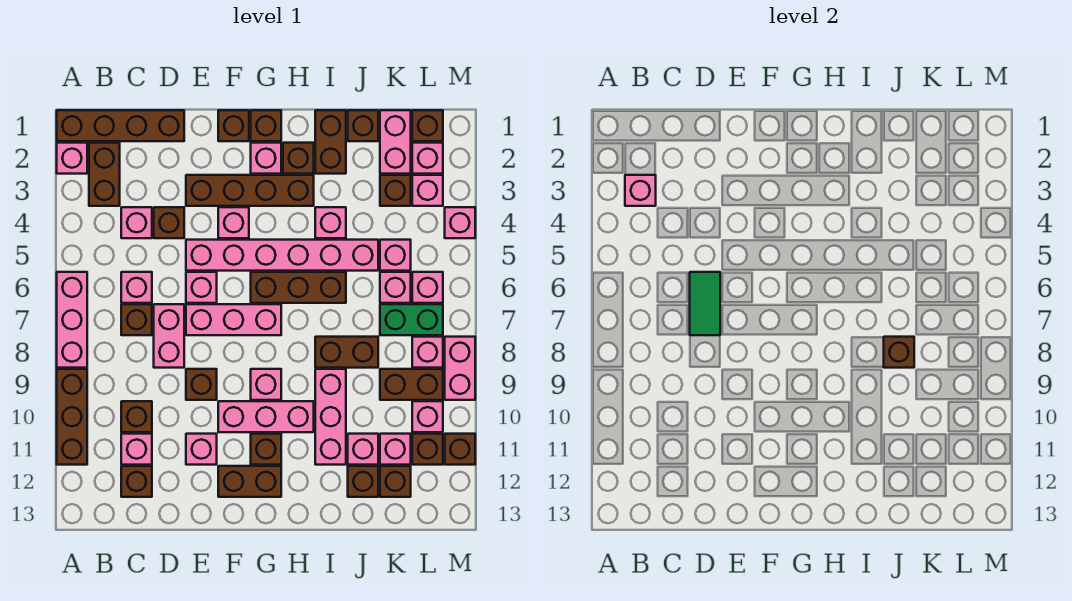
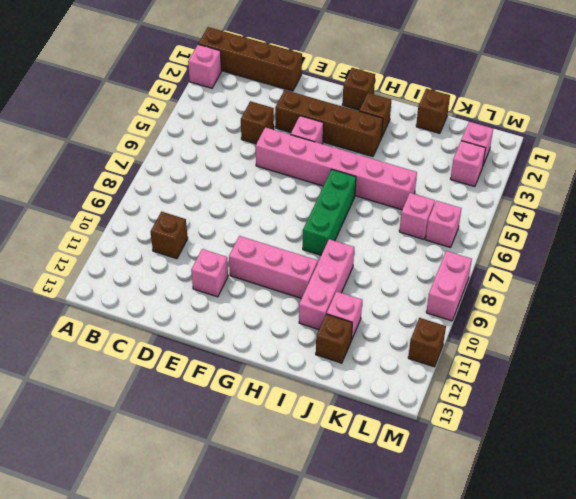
green brick H6:H8 level 1 -> brown brick G6:I6 level 1
none -> pink brick A6:A8 level 1
none -> brown brick A9:A11 level 1
none -> brown brick B2:B3 level 1
none -> pink brick C4 level 1

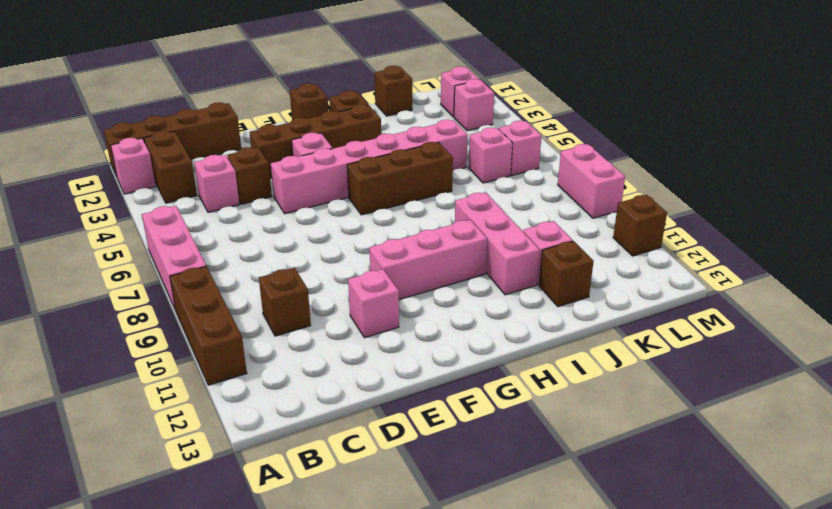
none -> pink brick C6 level 1
none -> brown brick C7 level 1
none -> pink brick C11 level 1
none -> brown brick C12 level 1

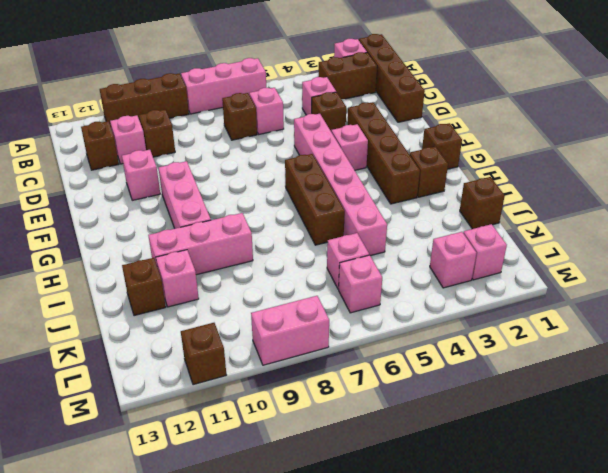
none -> pink brick D7:D8 level 1
none -> pink brick E6 level 1
none -> pink brick E7:G7 level 1
none -> brown brick E9 level 1

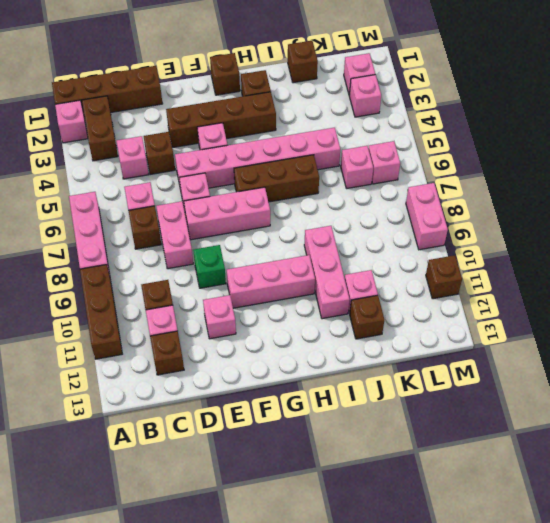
green brick E9 level 1 -> brown brick E9 level 1
none -> brown brick F1 level 1
none -> brown brick F12:G12 level 1
none -> pink brick G2 level 1
none -> pink brick G9 level 1

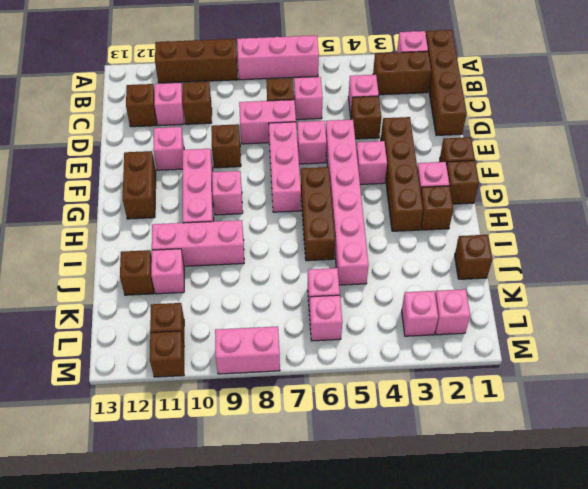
none -> brown brick G11 level 1
none -> brown brick I1:I2 level 1
none -> pink brick I4 level 1
none -> brown brick I8:J8 level 1

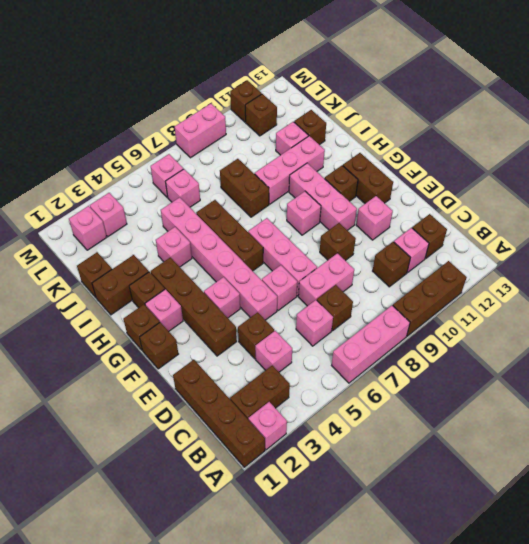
none -> pink brick K1:K2 level 1
none -> brown brick K3 level 1
none -> pink brick K5 level 1
none -> green brick K7:L7 level 1

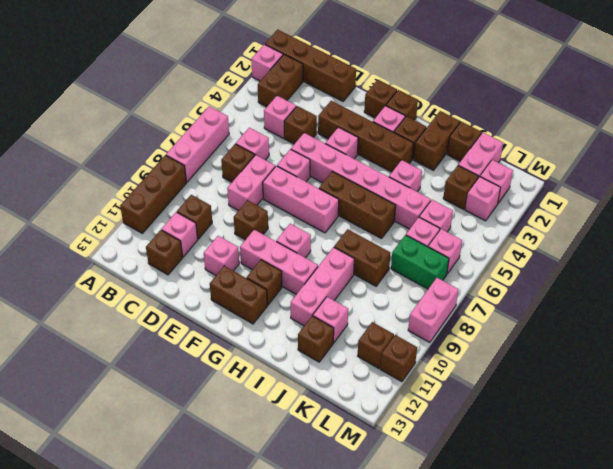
none -> brown brick K9:L9 level 1
none -> pink brick K11 level 1
none -> brown brick K12 level 1
none -> brown brick L1 level 1

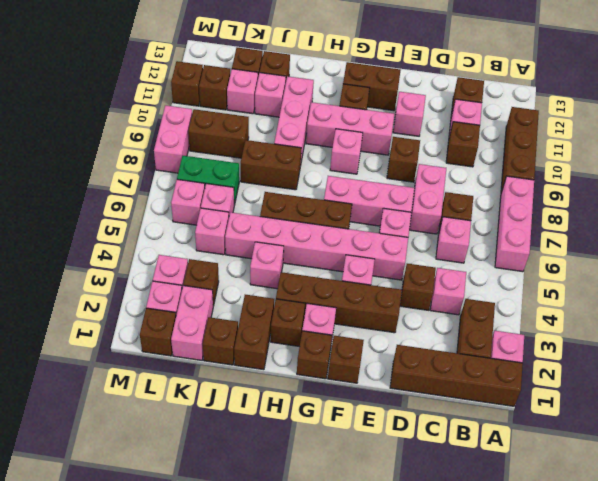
none -> pink brick L8 level 1
none -> pink brick L10 level 1
none -> pink brick M4 level 1
none -> pink brick B3 level 2

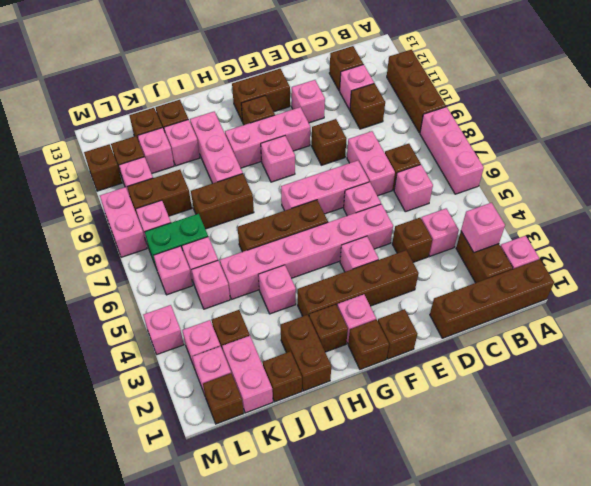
none -> green tile D6:D7 level 2
none -> brown brick J8 level 2

